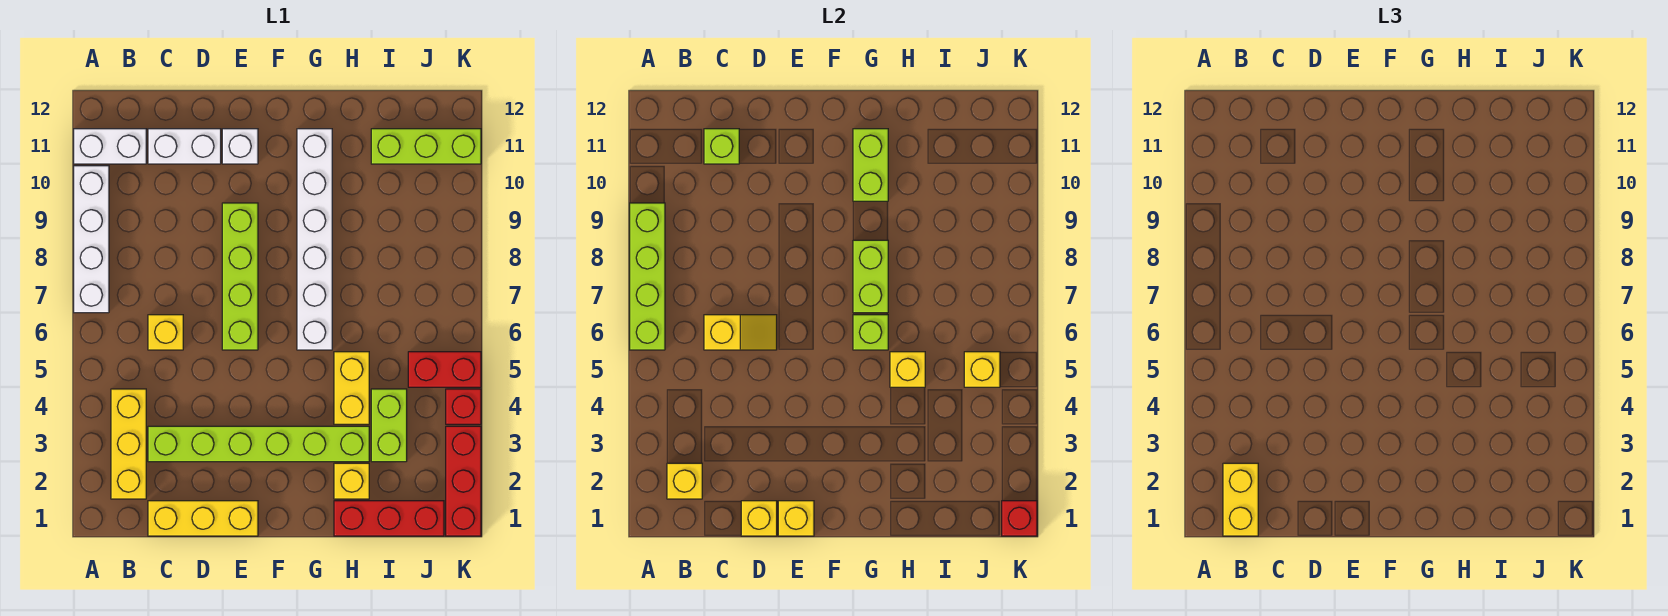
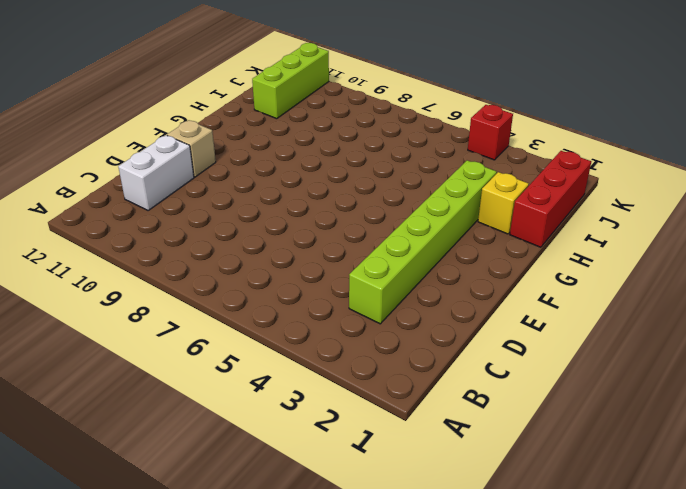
tan brick E11 level 1 -> white brick E11 level 1
none -> white brick A7:A10 level 1
none -> white brick A11:B11 level 1
none -> yellow brick B2:B4 level 1
none -> yellow brick C1:E1 level 1

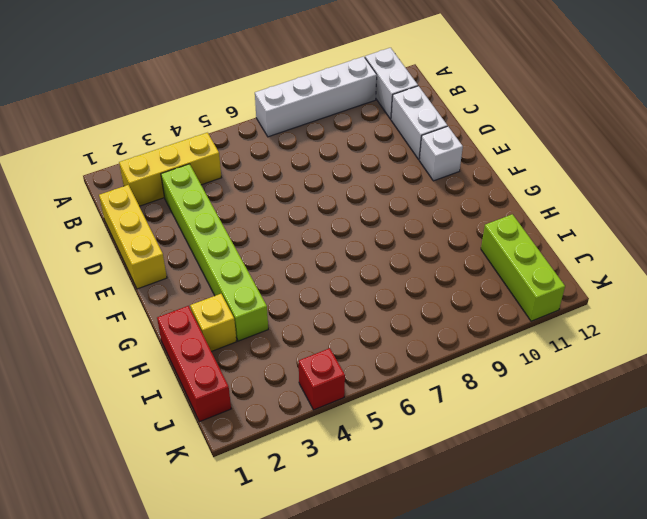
none -> yellow brick C6 level 1
none -> lime brick E6:E9 level 1
none -> white brick G6:G11 level 1
none -> yellow brick H4:H5 level 1

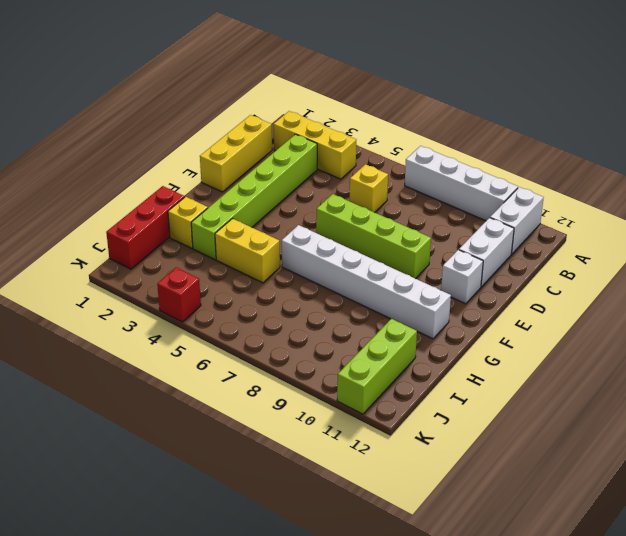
none -> lime brick I3:I4 level 1
none -> red brick J5:K5 level 1
none -> red brick K1:K3 level 1
none -> lime brick A6:A9 level 2

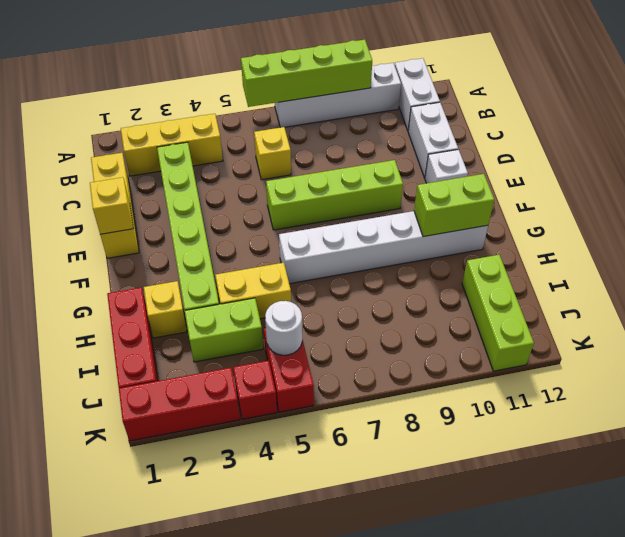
white round brick J5 level 2 -> yellow brick J5 level 2
none -> yellow brick B2 level 2
none -> yellow slope C6:D6 level 2 top C
none -> lime brick C11 level 2
none -> yellow brick D1 level 2

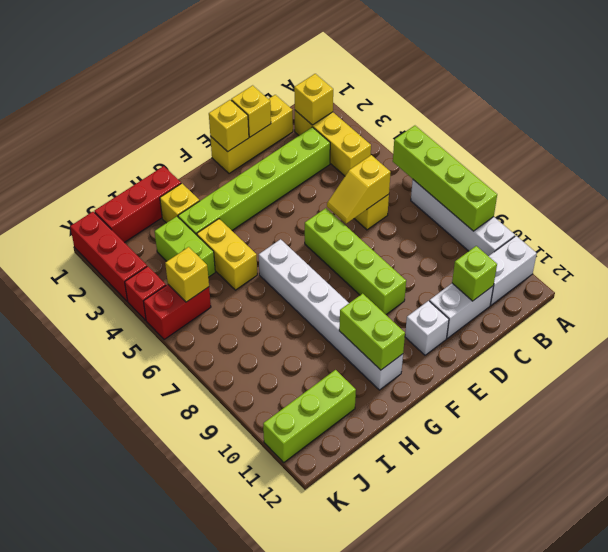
none -> lime brick G6 level 2
none -> lime brick G7:G8 level 2
none -> yellow brick H5 level 2
none -> red brick K1 level 2

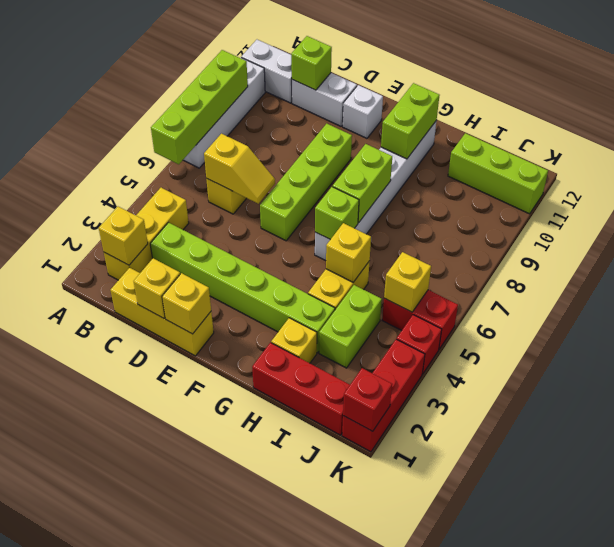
none -> yellow brick B1:B2 level 3

